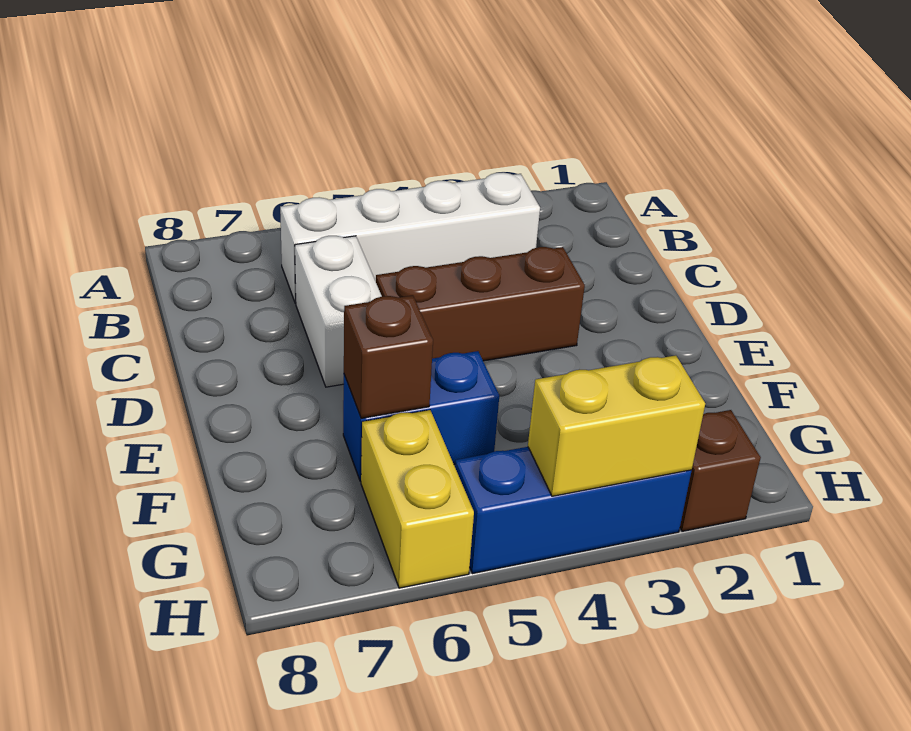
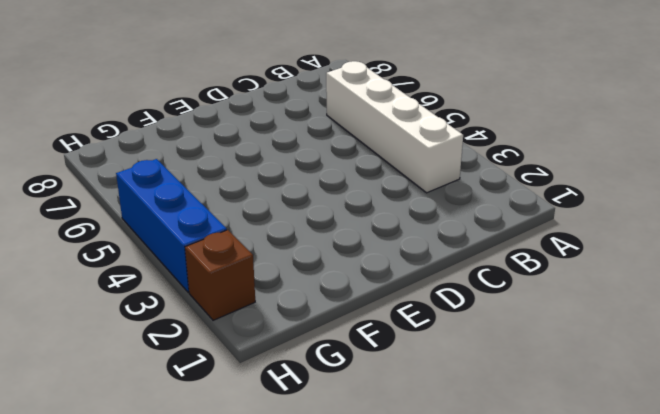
none -> white brick C6:D6 level 1
none -> brown brick D3:D5 level 1

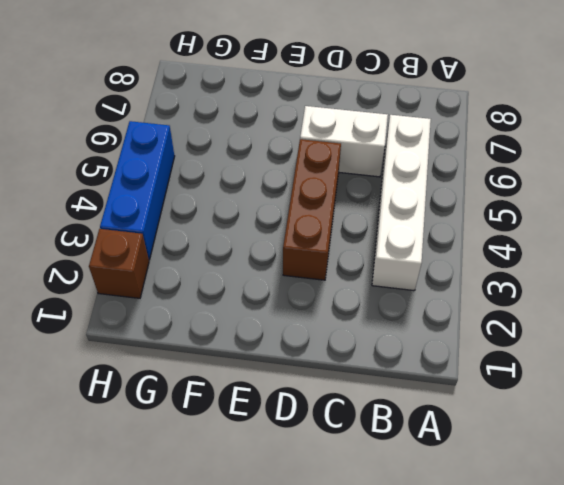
none -> blue brick F5:F6 level 1
none -> yellow brick G6:H6 level 1

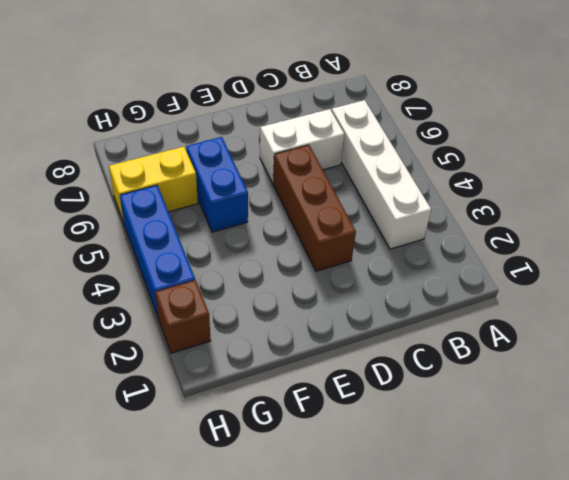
none -> brown brick F6 level 2
none -> yellow brick H3:H4 level 2

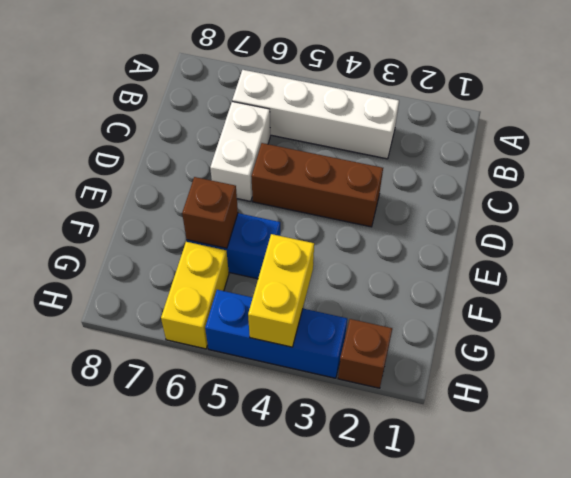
yellow brick G4:H4 level 2 -> yellow brick H3:H4 level 2

